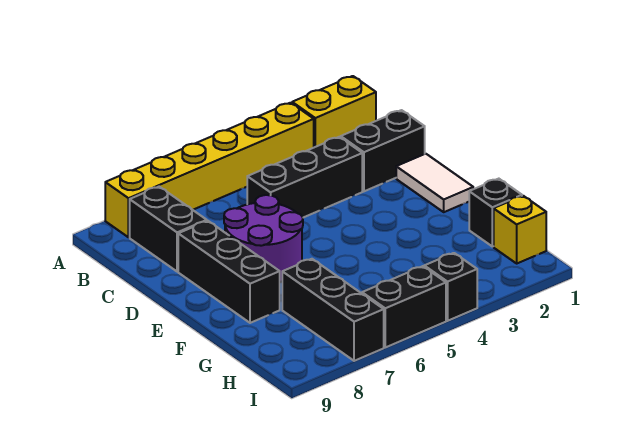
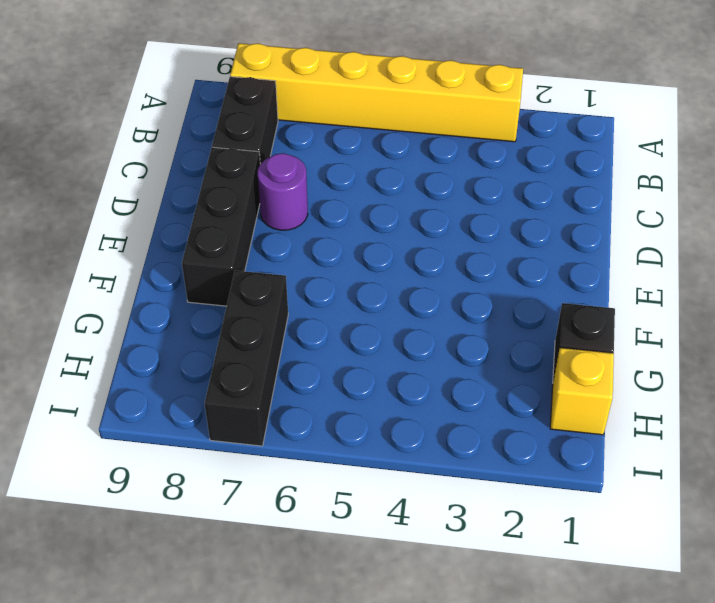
purple round brick D7 level 1 -> purple round brick D6:E7 level 1
none -> yellow brick A1:A2 level 1
none -> black brick C1:C2 level 1
none -> black brick C3:C5 level 1

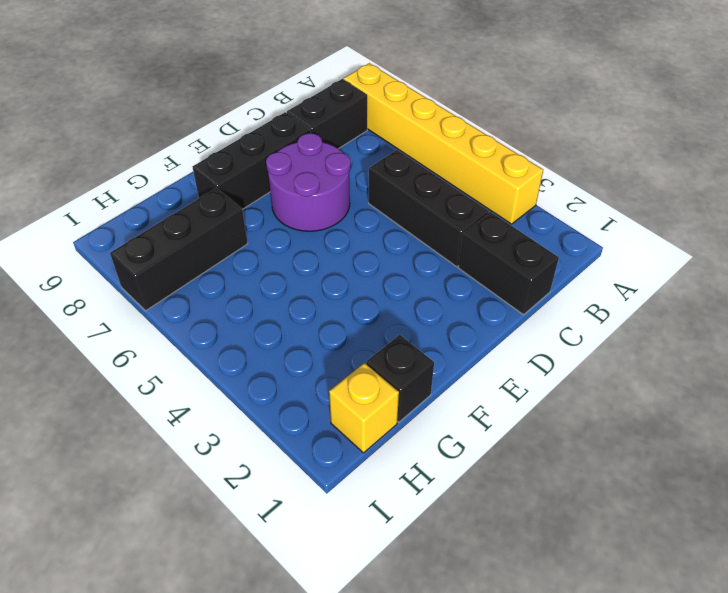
none -> yellow brick A1:A2 level 1
none -> white tile D1:E1 level 1
none -> black brick I4 level 1

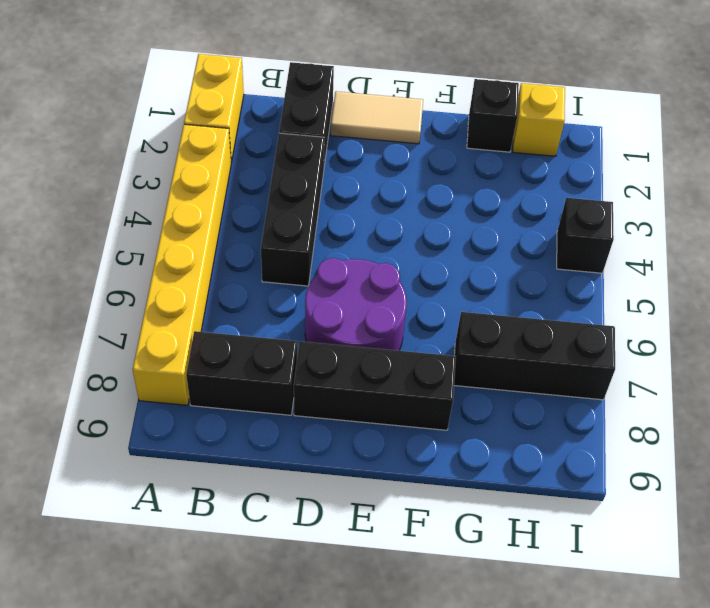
tan tile D1:E1 level 1 -> white tile D1:E1 level 1
none -> black brick I5:I6 level 1

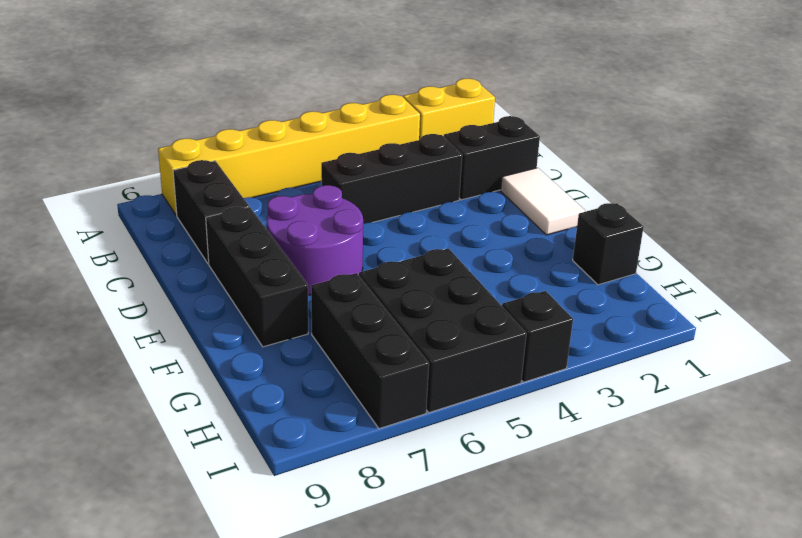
black brick G5:I6 level 1 -> black brick I5:I6 level 1
none -> yellow brick H1 level 1

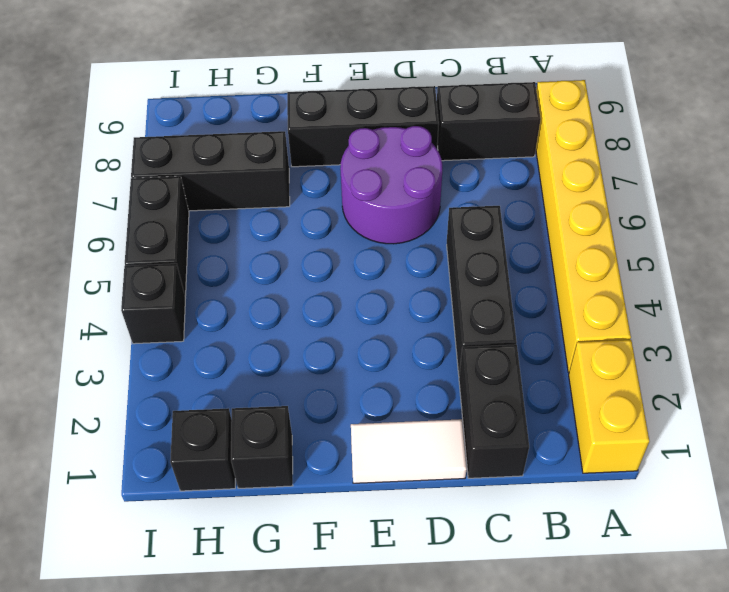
black brick H1 level 1 -> yellow brick H1 level 1

